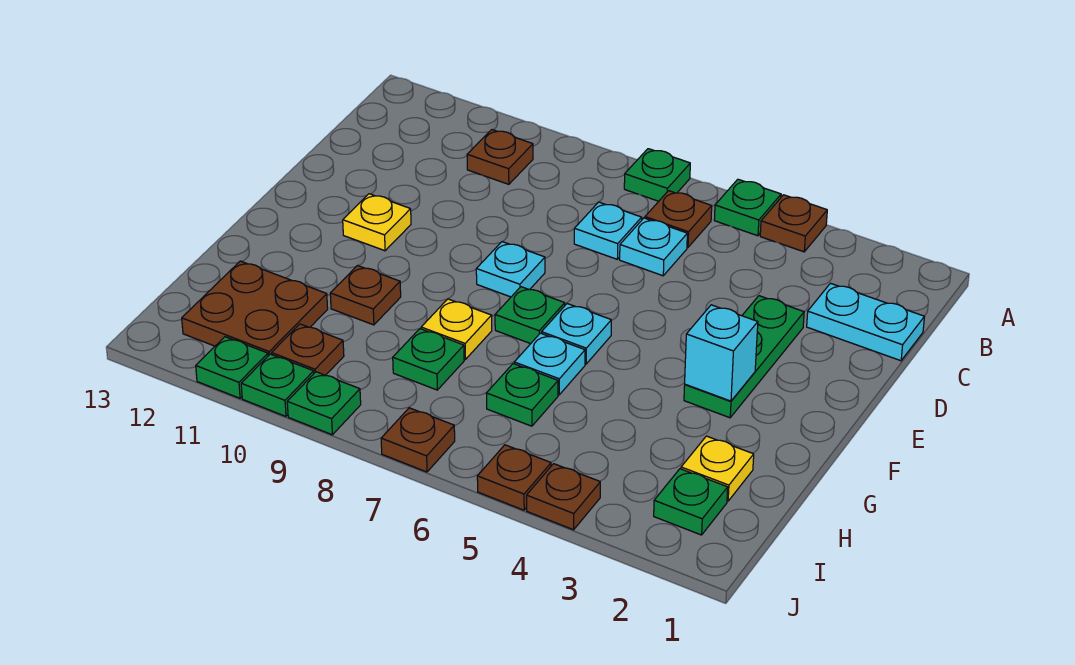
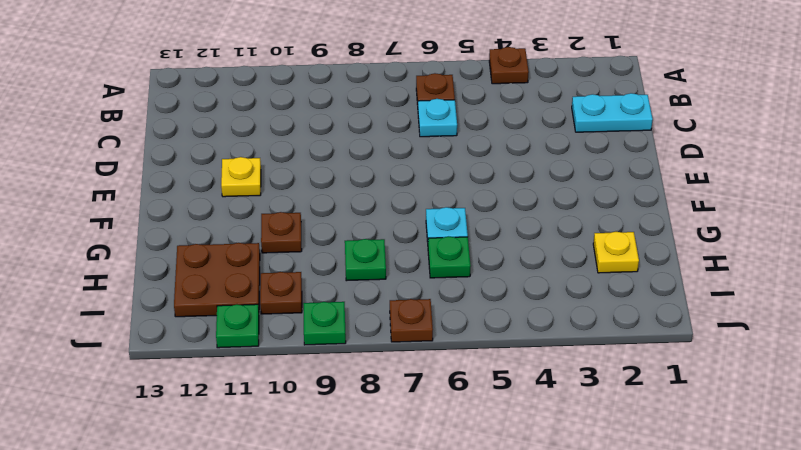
none -> green plate A5 level 1
none -> green plate A7 level 1
none -> brown plate B10 level 1

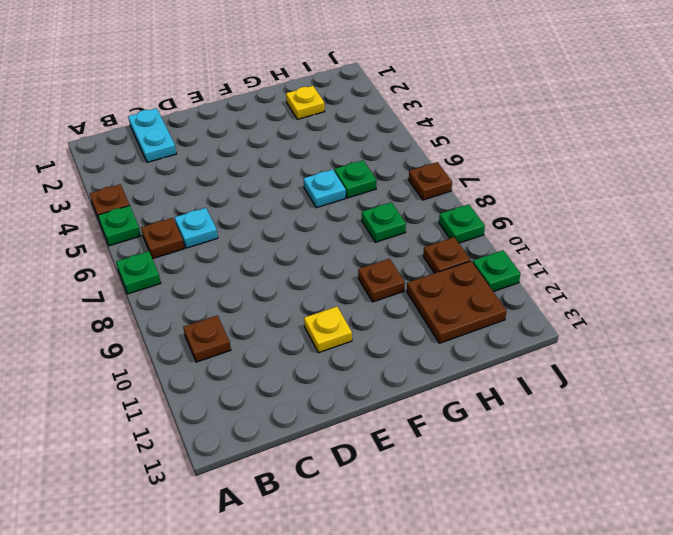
none -> cyan plate C7 level 1
none -> green plate D3:F3 level 1
none -> cyan plate E8 level 1

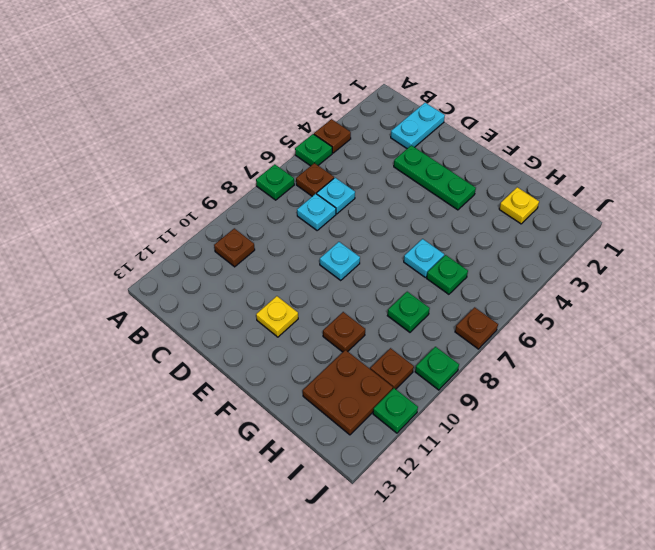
none -> cyan plate F6 level 1
none -> green plate F7 level 1
none -> yellow plate G8 level 1

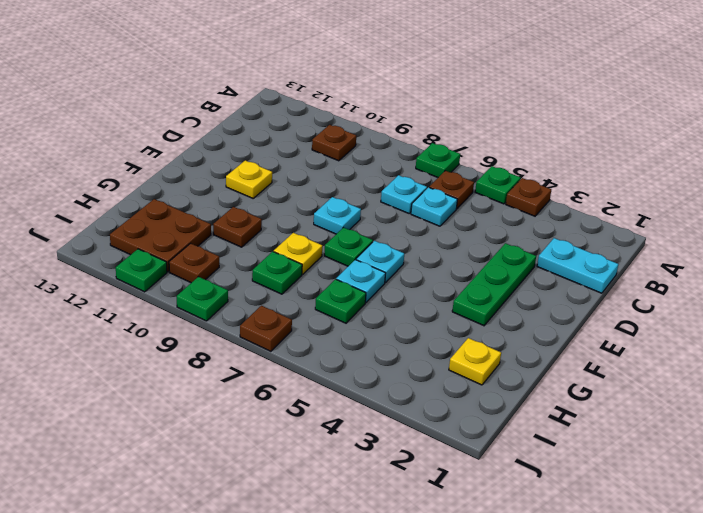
none -> green plate I2 level 1
none -> brown plate J4 level 1
none -> brown plate J5 level 1

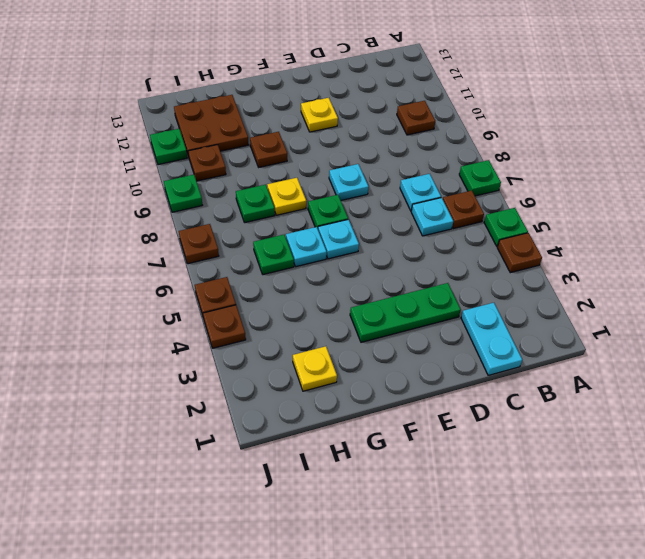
none -> green plate I2 level 1
none -> green plate J10 level 1
none -> cyan brick F3 level 2

